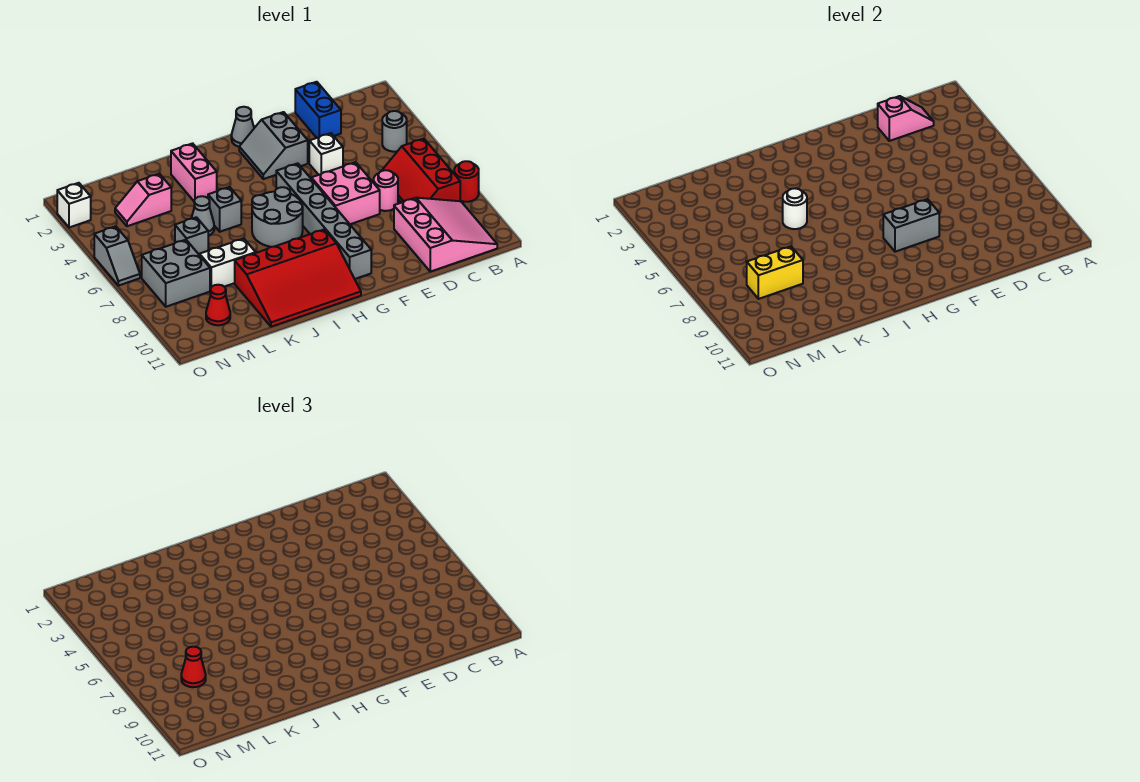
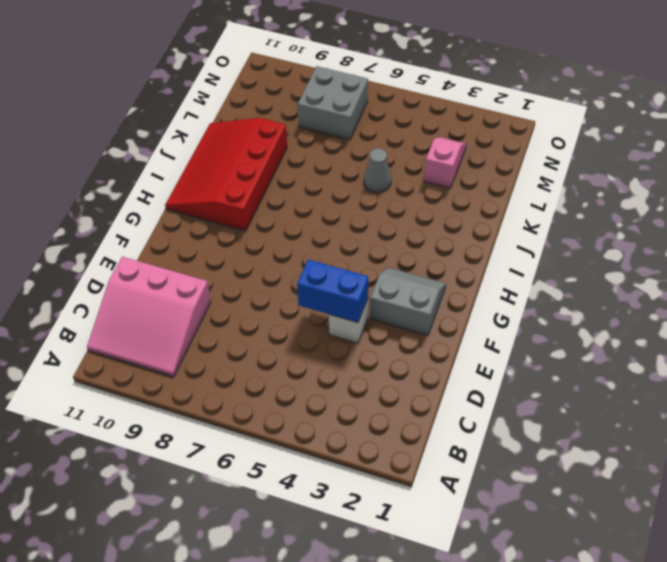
blue brick E4:E5 level 2 -> blue brick D1:D2 level 1
none -> red round brick A8 level 1
none -> grey round brick B4 level 1
none -> red slope B6:C8 level 1 top B

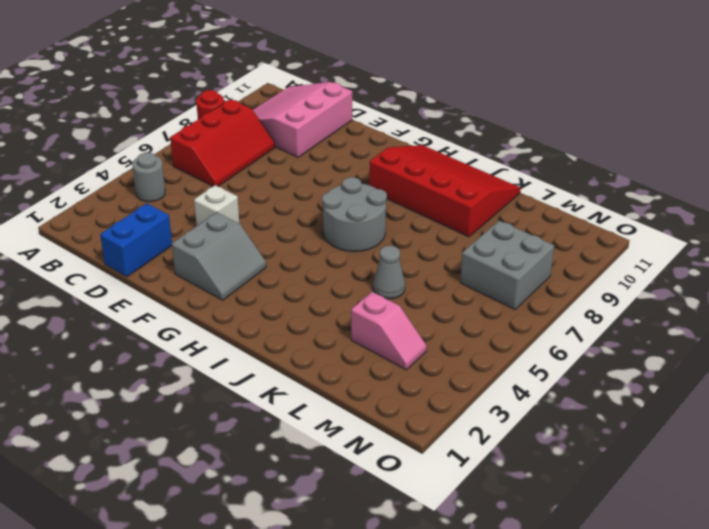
none -> pink round brick D7 level 1
none -> pink brick E6:F7 level 1
none -> grey cone G1 level 1

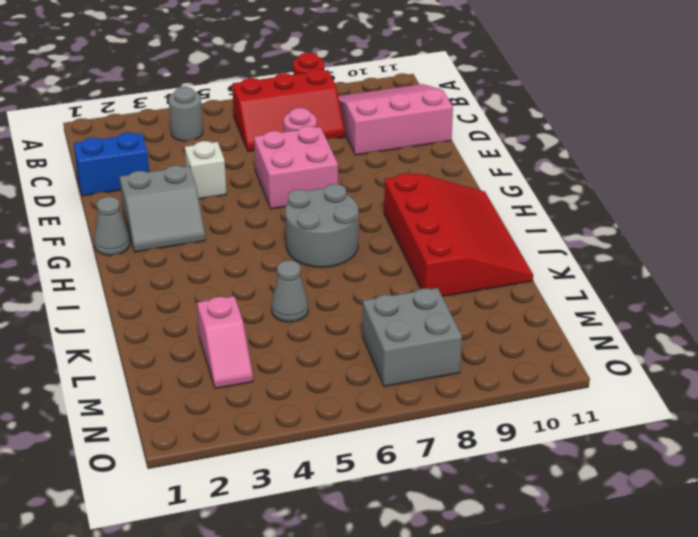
none -> grey brick G5:G10 level 1
none -> pink brick J2:J3 level 1
none -> grey brick J5 level 1

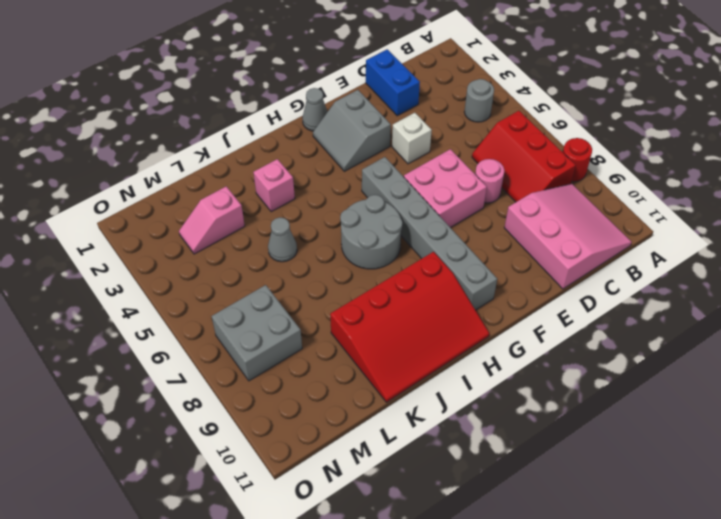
pink brick J3 level 1 -> pink brick J2:J3 level 1
none -> grey brick J5 level 1
none -> white brick K8:L8 level 1
none -> grey brick L6 level 1

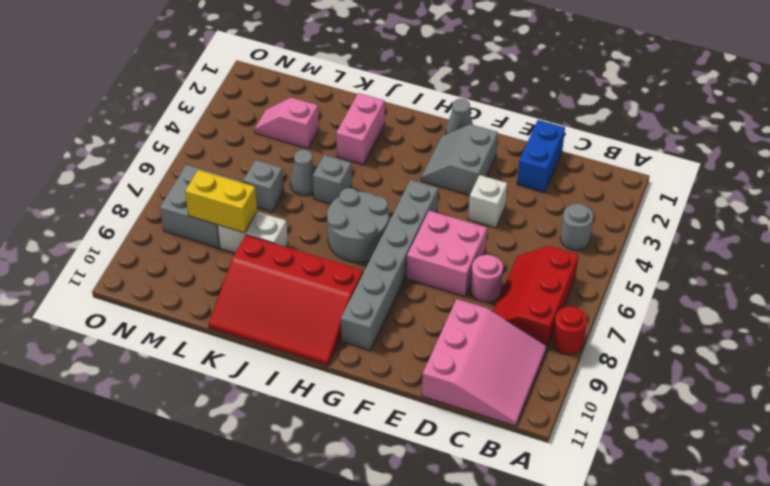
none -> red cone M10 level 1
none -> white brick O2 level 1
none -> grey slope O5:O6 level 1 top 5

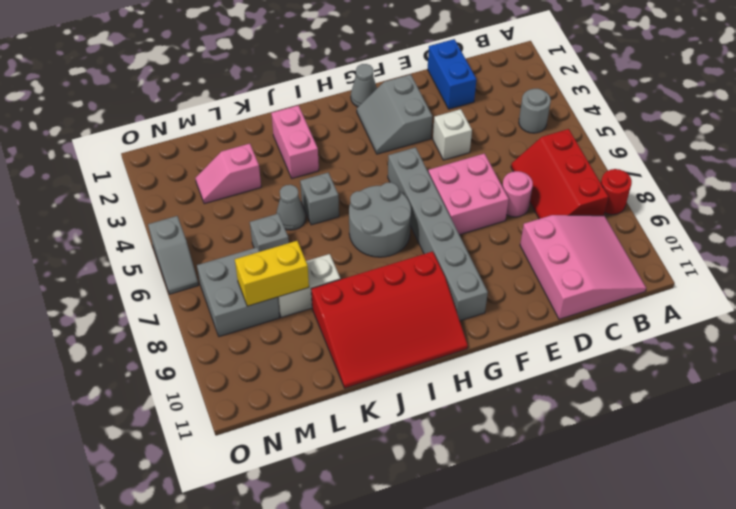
none -> red cone M10 level 1
none -> white brick O2 level 1
none -> pink slope C2:D2 level 2 top D

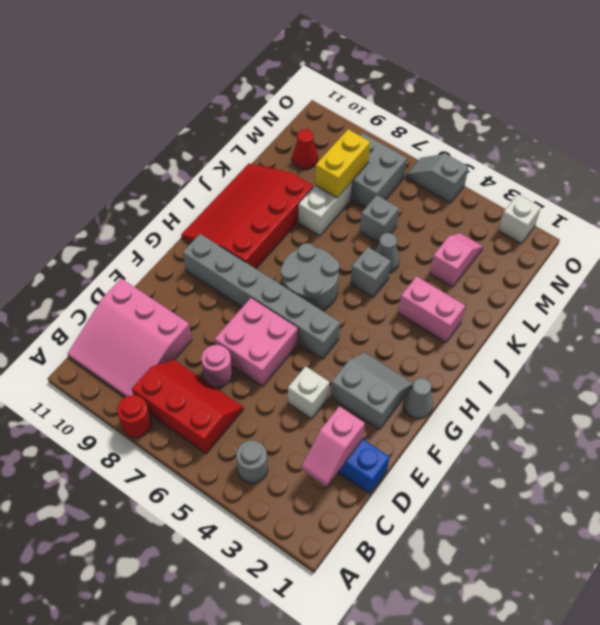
none -> grey brick F8:G8 level 2
none -> white round brick J5 level 2
none -> red cone M8 level 3

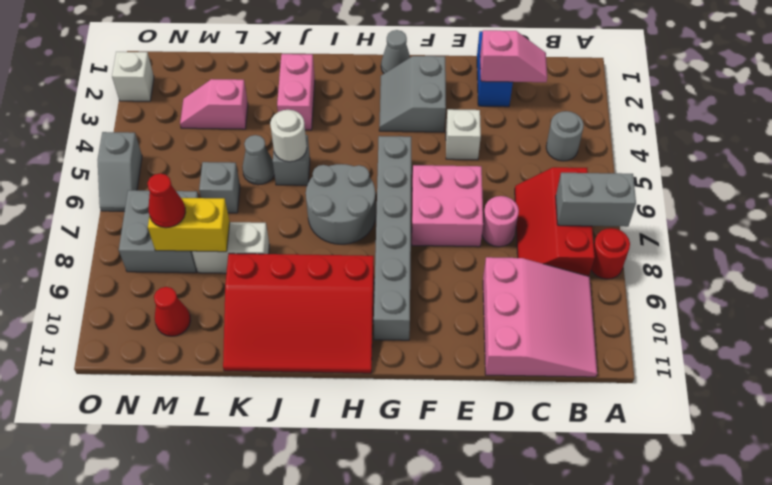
grey brick A7:B7 level 2 -> grey brick F8:G8 level 2

